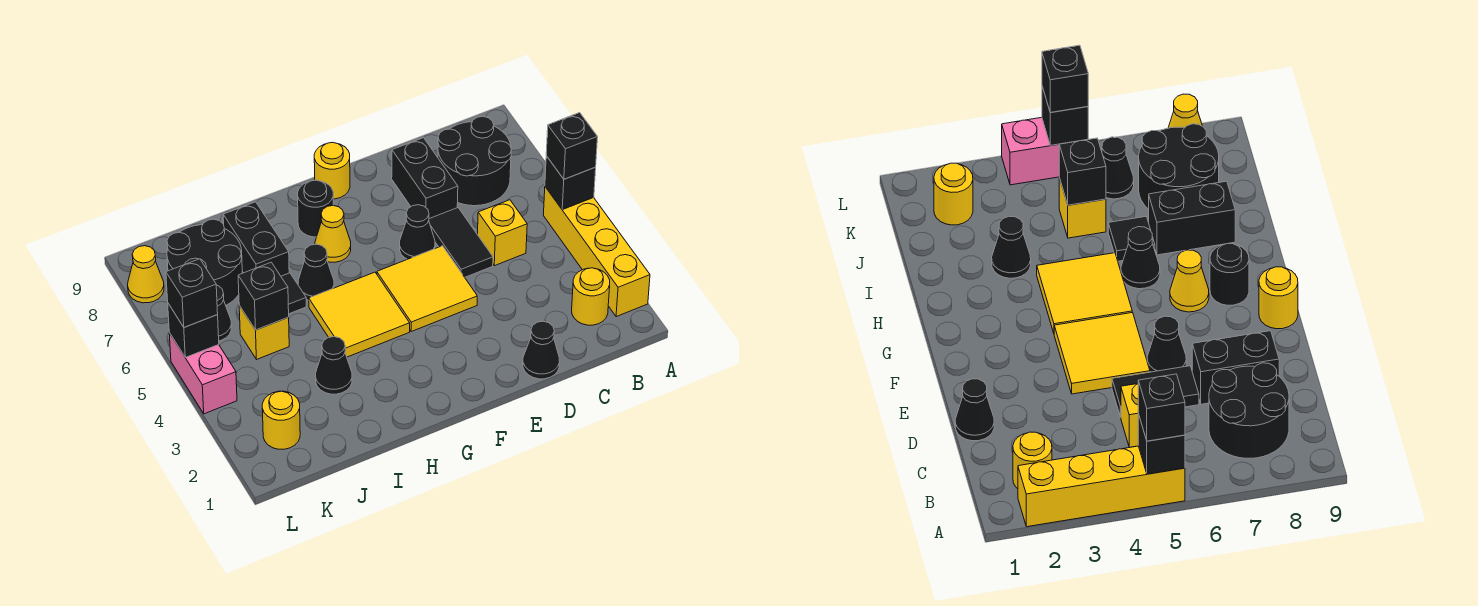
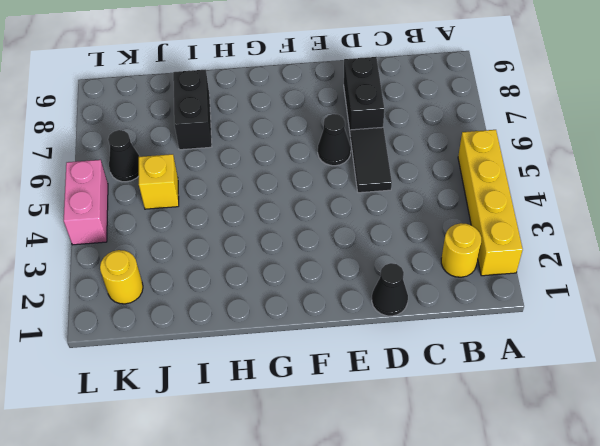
none -> black round brick B7:C8 level 1
none -> yellow brick C5 level 1
none -> yellow tile E4:F5 level 1

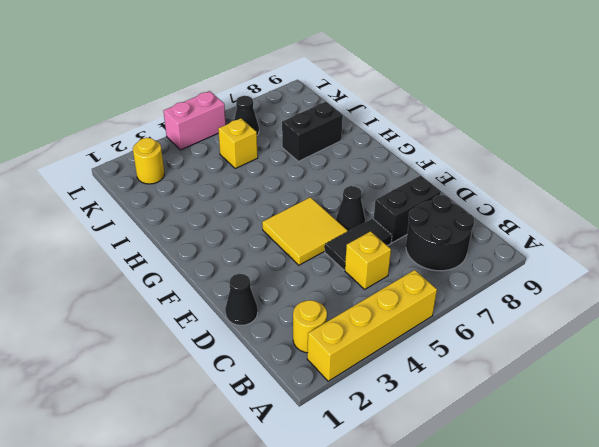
none -> yellow round brick F9 level 1
none -> yellow tile G4:H5 level 1
none -> yellow cone G7 level 1

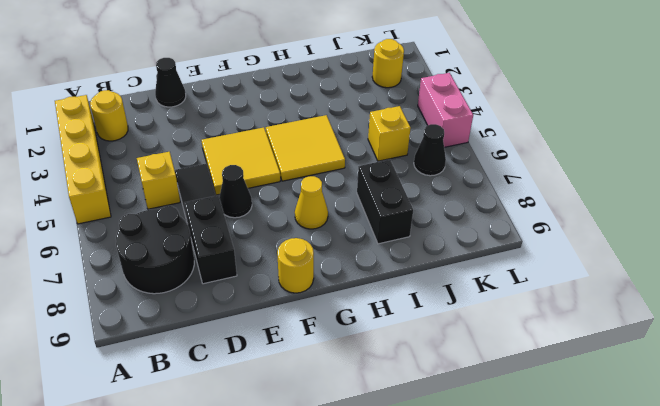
none -> black round brick G8 level 1
none -> black cone H6 level 1
none -> black cone I3 level 1

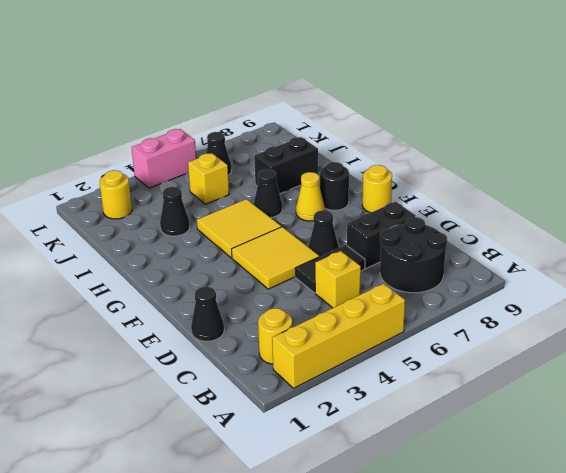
none -> black tile I6 level 1
none -> black round brick J7:K8 level 1
none -> yellow cone L8 level 1

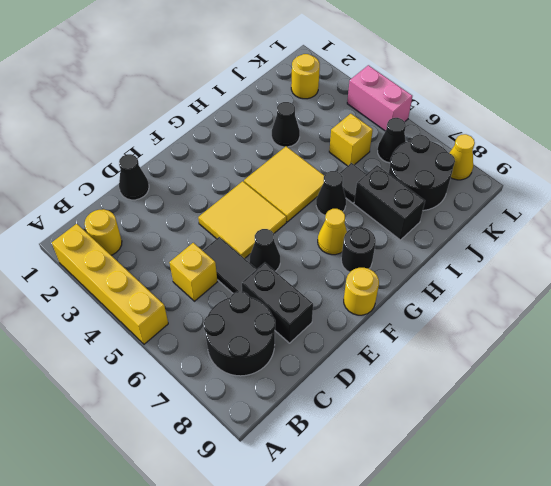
none -> black brick A5 level 2
none -> black brick J5 level 2
none -> black brick L5 level 2

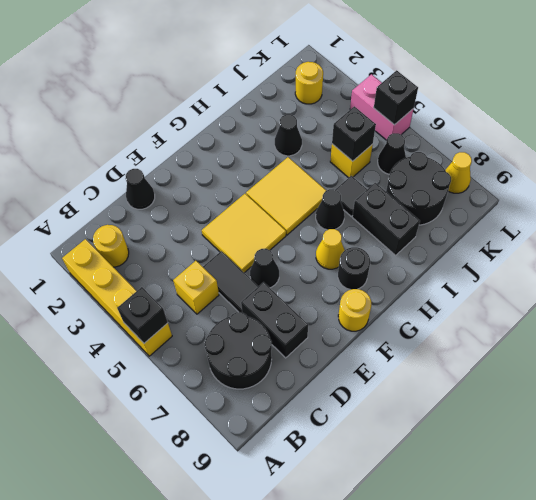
none -> black brick A5 level 3
none -> black brick L5 level 3

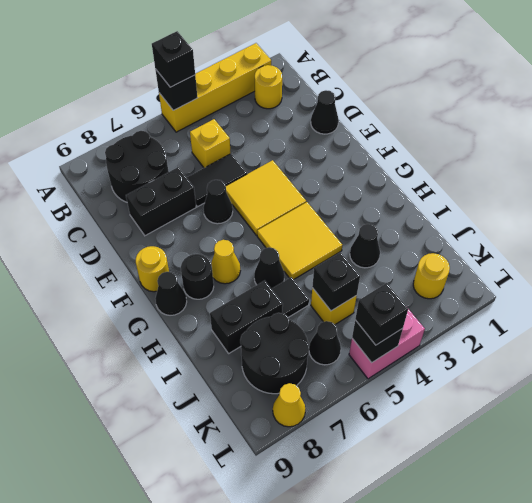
black cone G9 level 1 -> none

